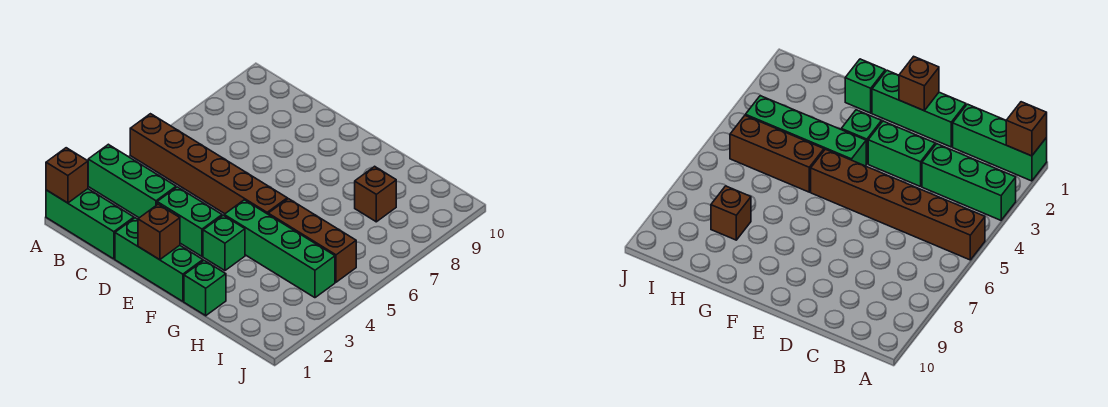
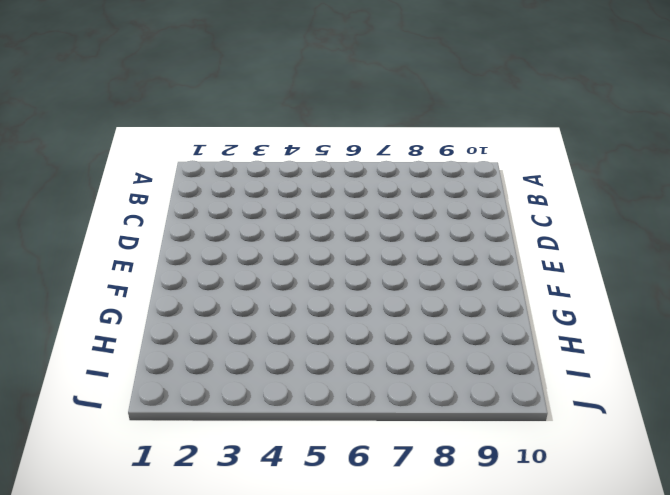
none -> green brick A1:C1 level 1
none -> green brick A3:C3 level 1
none -> brown brick A5:F5 level 1

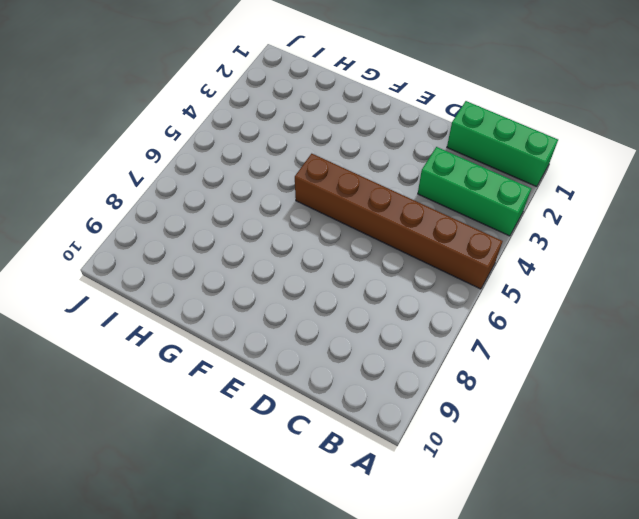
none -> green brick D1:F1 level 1
none -> green brick D3:E3 level 1
none -> green brick F3 level 1

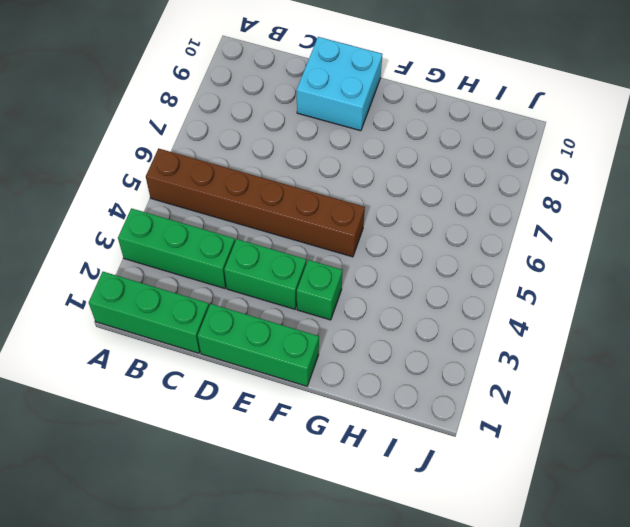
cyan brick D9:E10 level 1 -> none
none -> green brick F4:I4 level 1
none -> green brick G1 level 1
none -> brown brick G5:I5 level 1

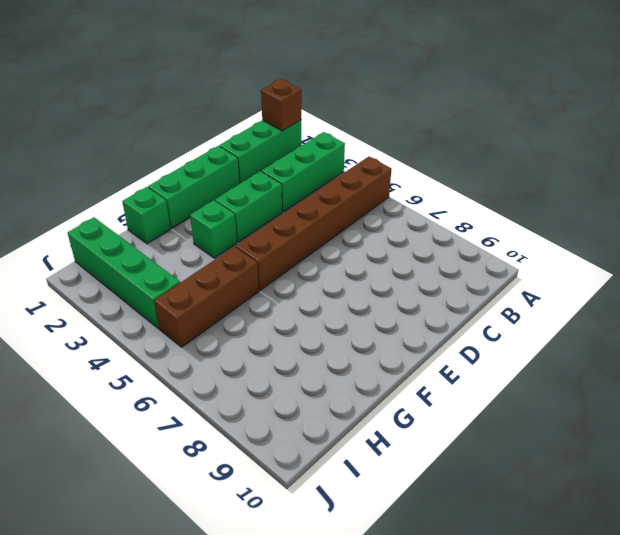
green brick I1:I4 level 1 -> green brick F4:I4 level 1
none -> brown brick H8 level 1
none -> brown brick E1 level 2

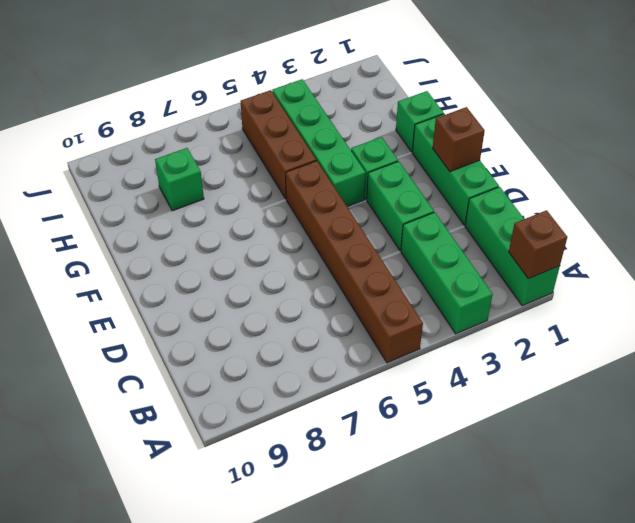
green brick H8 level 1 -> brown brick H8 level 1

